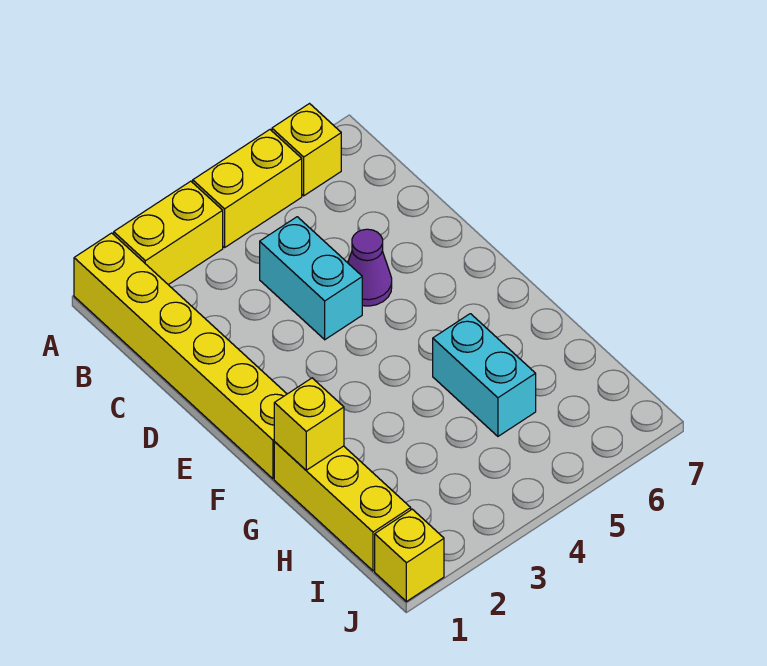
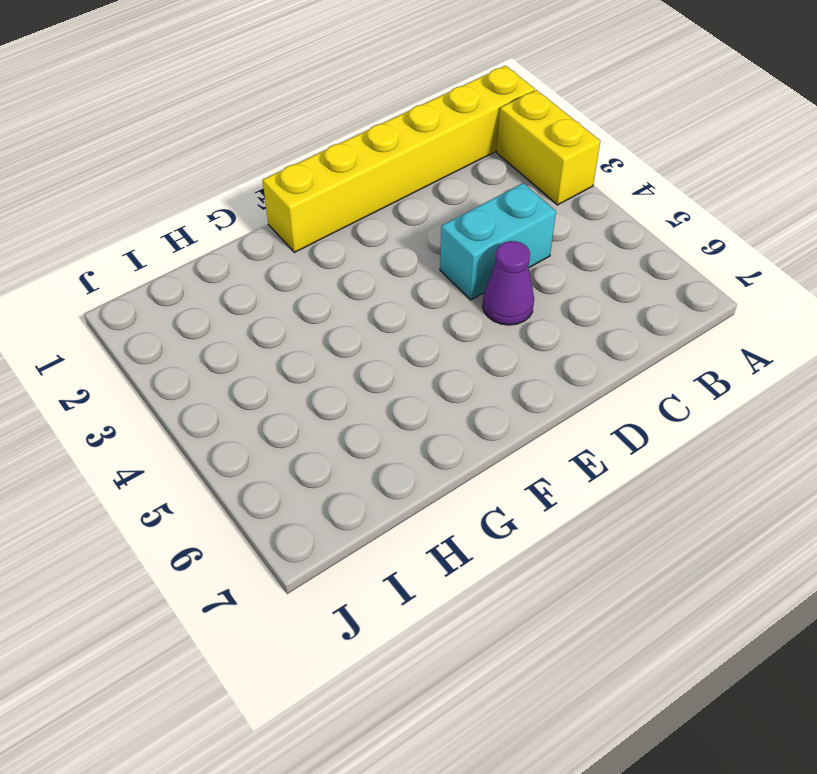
none -> yellow brick A4:A5 level 1
none -> yellow brick A6 level 1

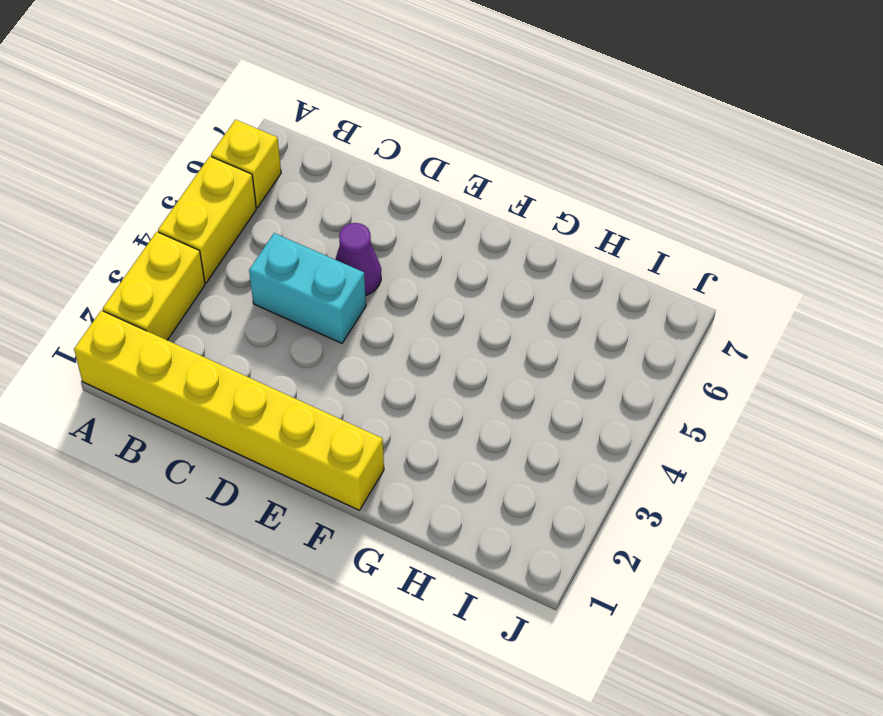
none -> yellow brick G1:I1 level 1
none -> cyan brick G5:H5 level 1

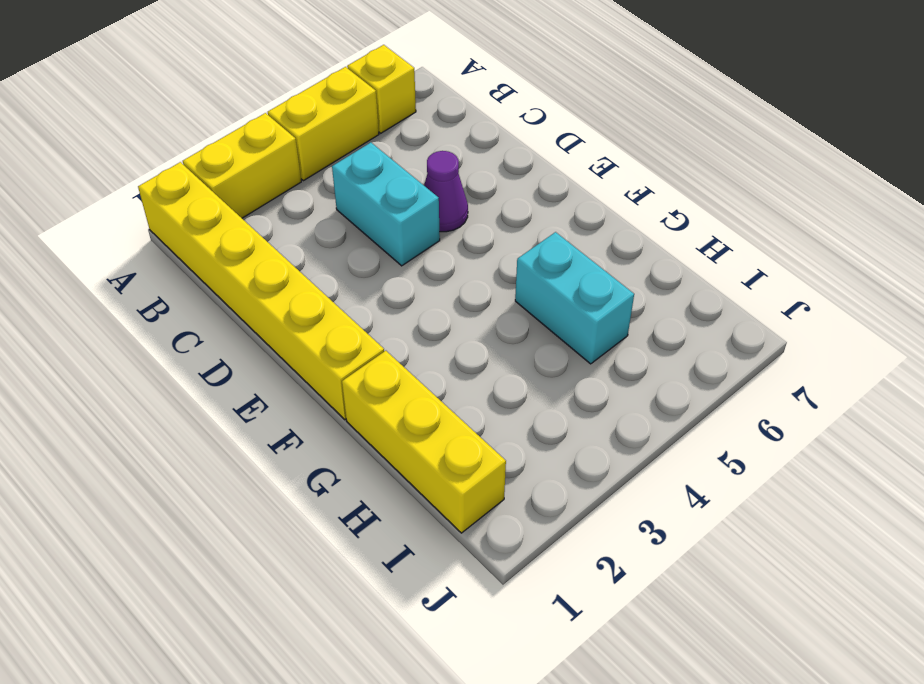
none -> yellow brick J1 level 1
none -> yellow brick G1 level 2

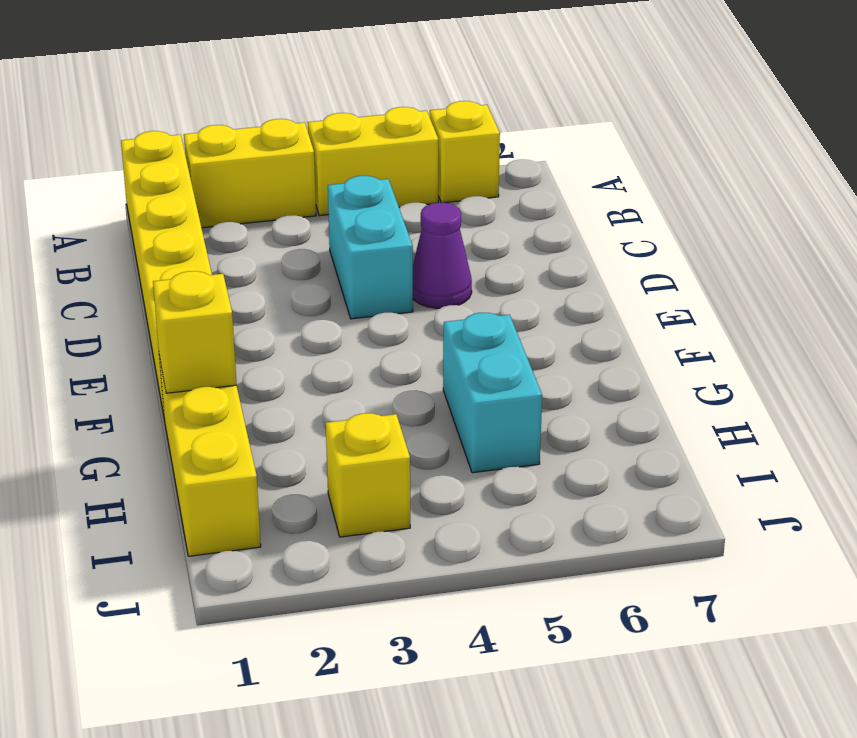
yellow brick I3 level 1 -> yellow brick J1 level 1

